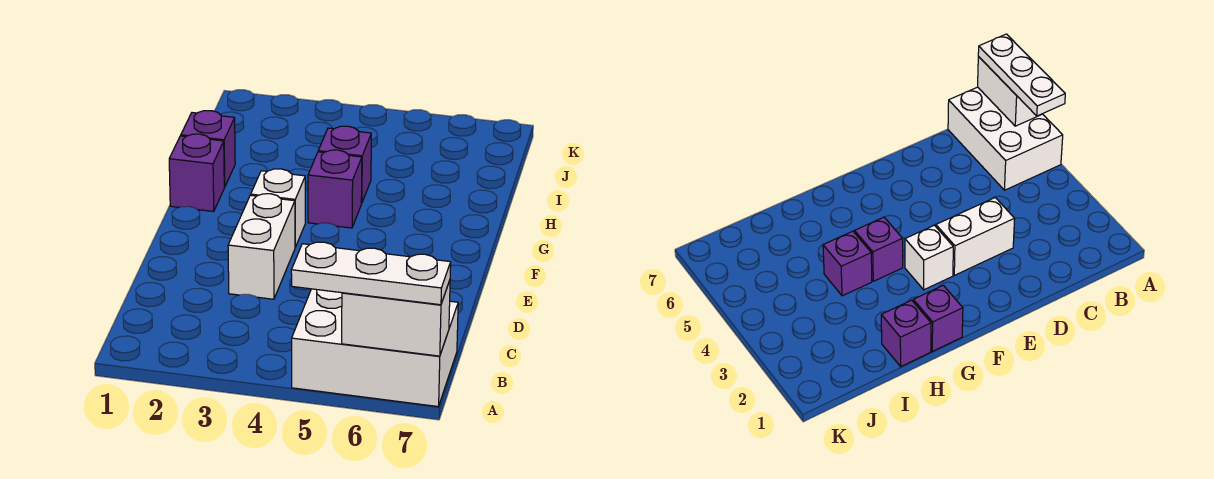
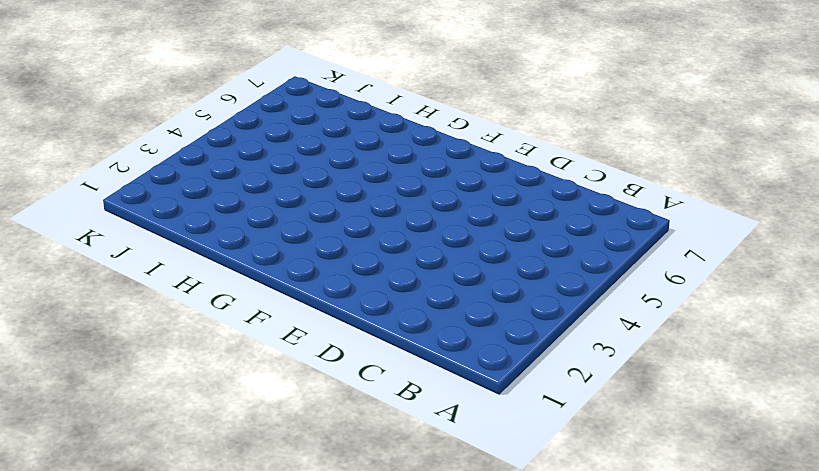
none -> white brick A5:B7 level 1
none -> white brick D3:E3 level 1

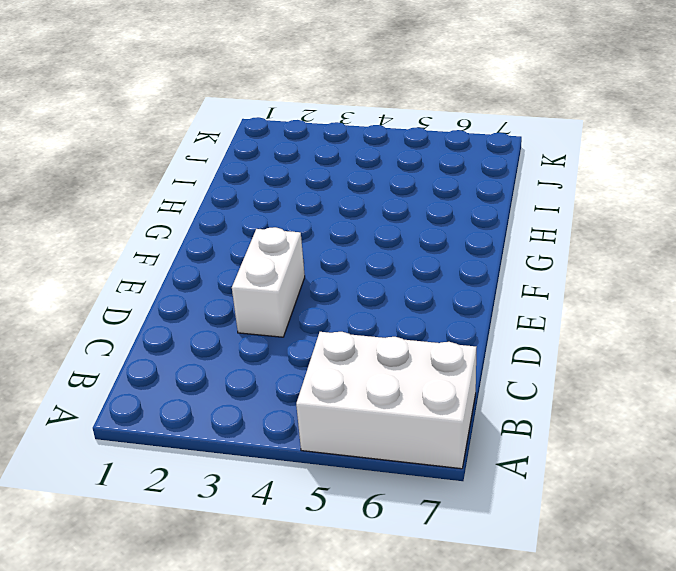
none -> white brick F3 level 1
none -> purple brick G1 level 1

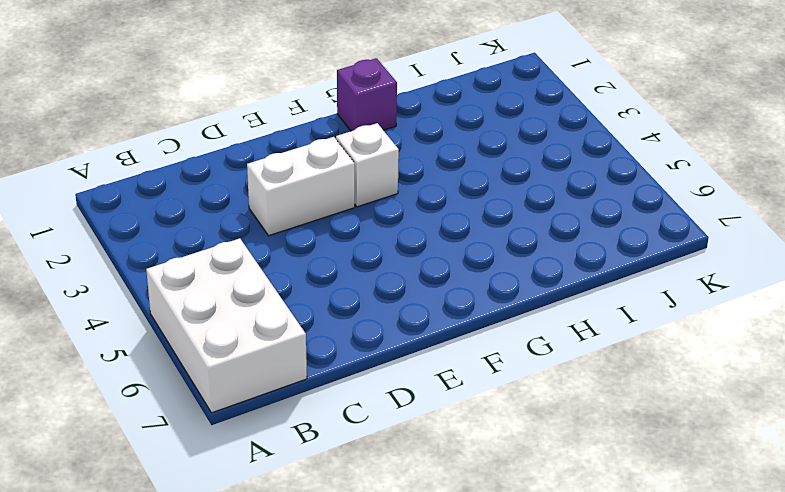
none -> purple brick G4 level 1
none -> purple brick H1 level 1

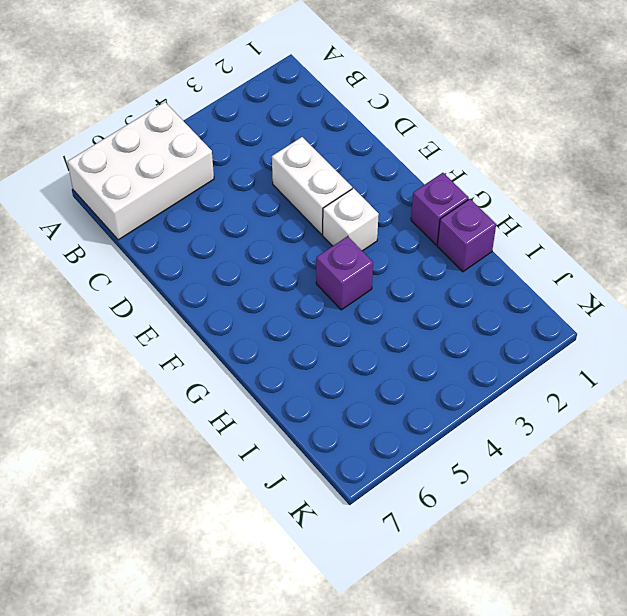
none -> purple brick H4 level 1
none -> white brick A6:A7 level 2

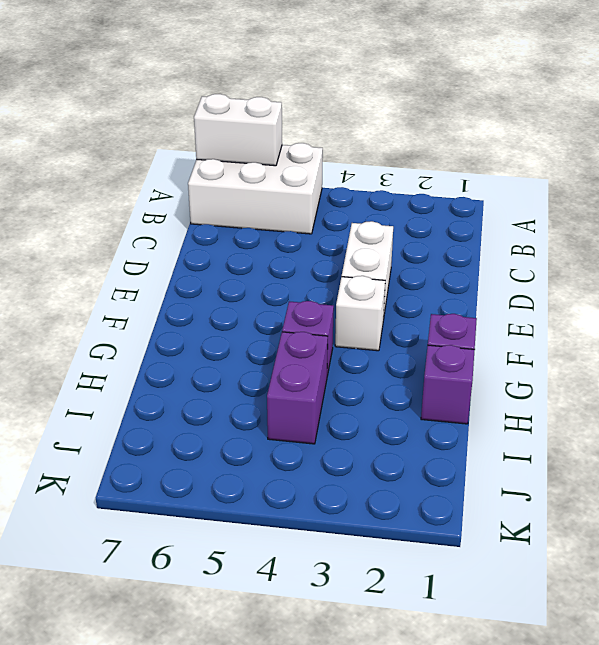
purple brick H4:I4 level 1 -> purple brick H4 level 1
none -> white plate A5:A7 level 3

